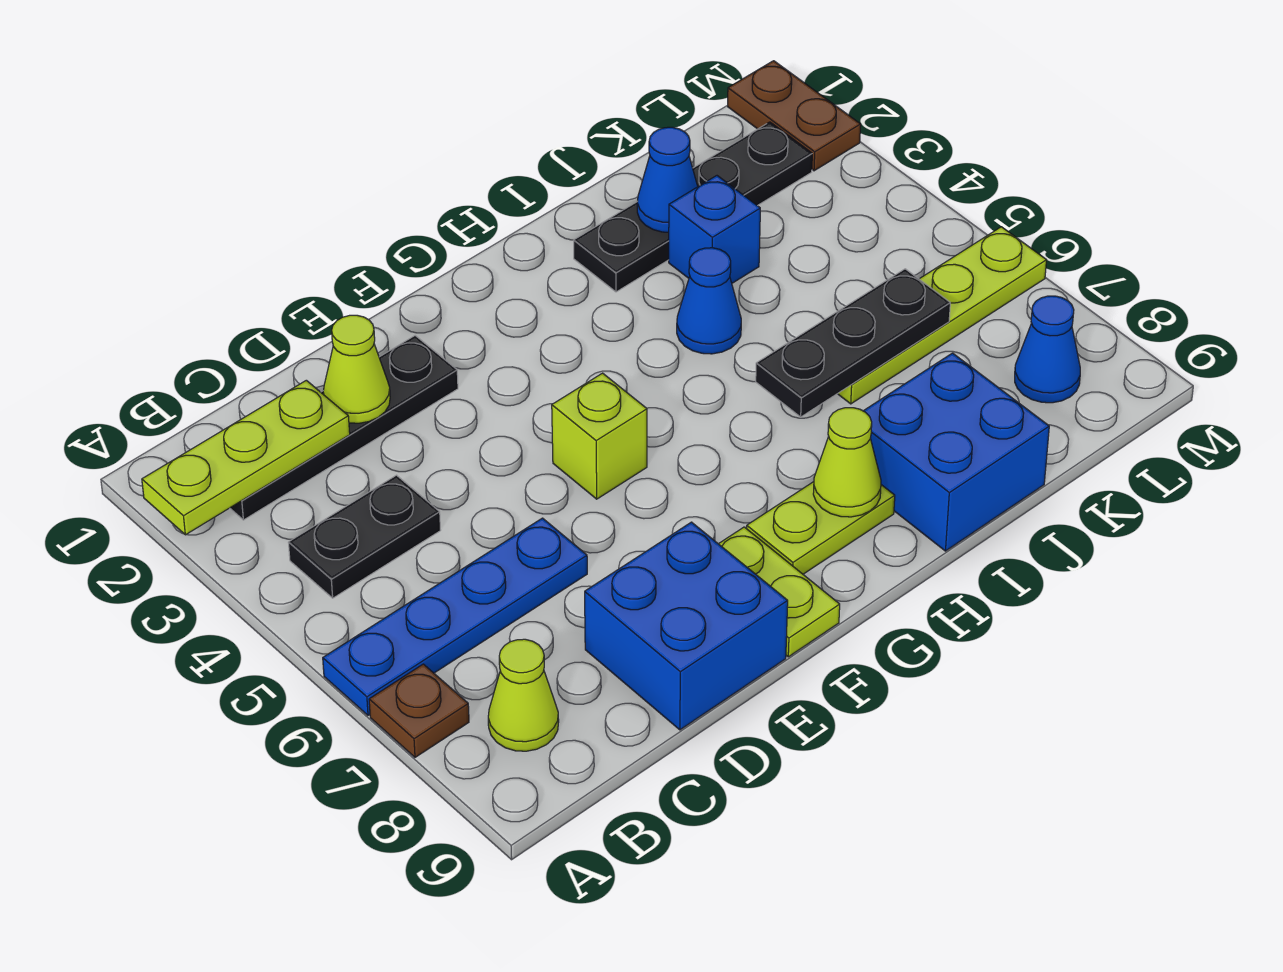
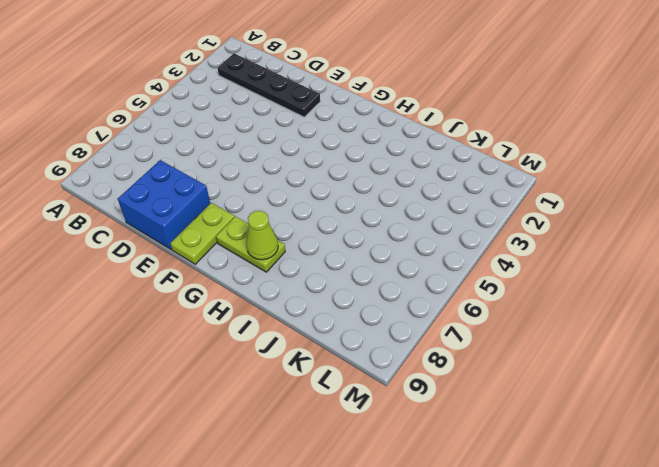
none -> blue plate A6:D6 level 1
none -> brown plate A7 level 1
none -> black plate B4:C4 level 1

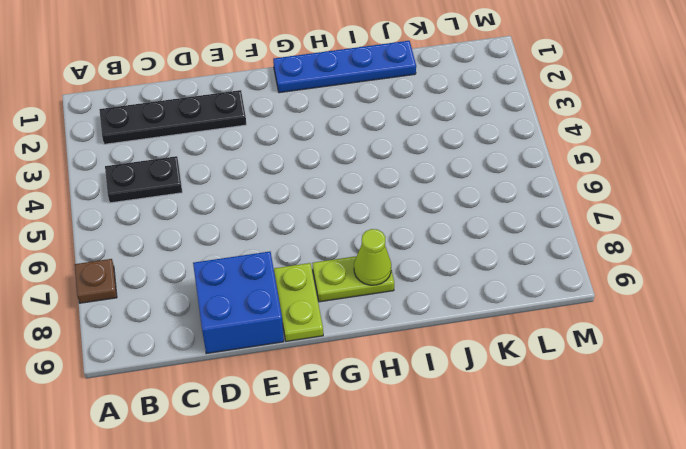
blue plate G1:J1 level 1 -> blue plate A6:D6 level 1
none -> lime cone B8 level 1
none -> lime brick F5 level 1
none -> black plate I2:L2 level 1

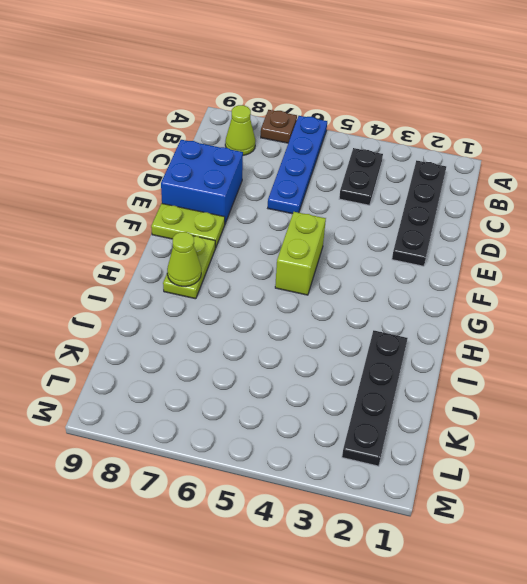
lime brick F5:G5 level 1 -> lime brick F5 level 1
none -> blue cone I4 level 1
none -> blue brick I8:J9 level 1
none -> blue brick J3 level 1

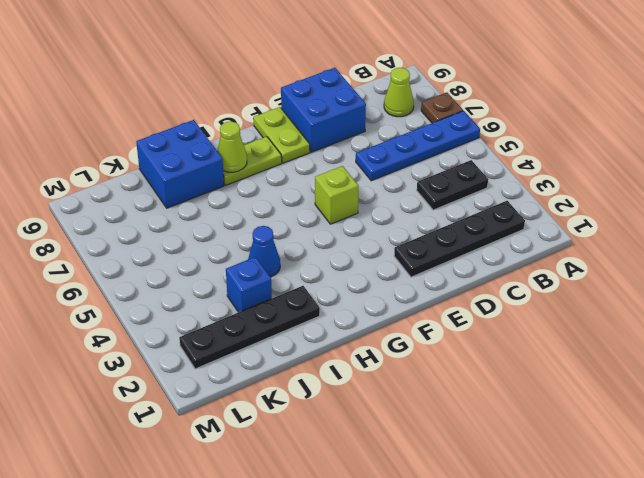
none -> lime plate J6:M6 level 1
none -> blue cone L8 level 1
none -> brown plate M1:M2 level 1

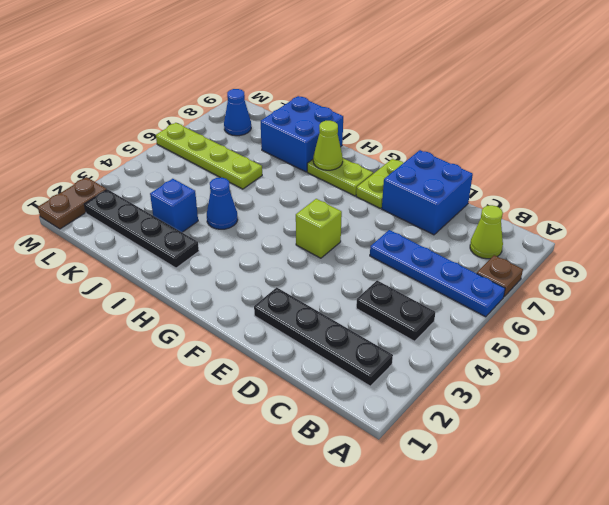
none -> lime plate A2:C2 level 2
none -> lime cone D2 level 2
none -> black plate I6:K6 level 2

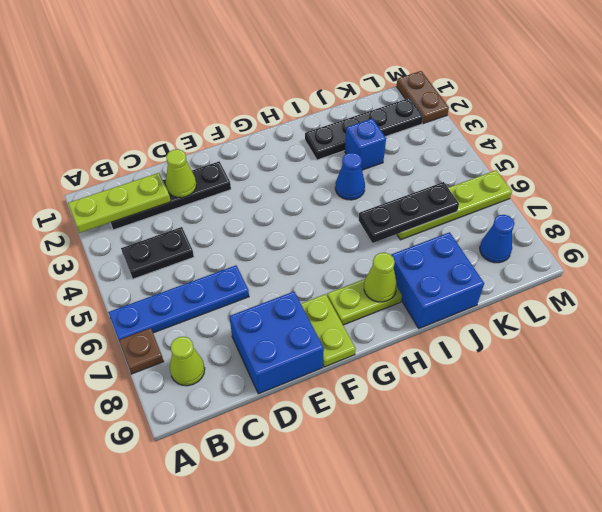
none -> lime brick F5 level 1
none -> blue cone J2 level 2

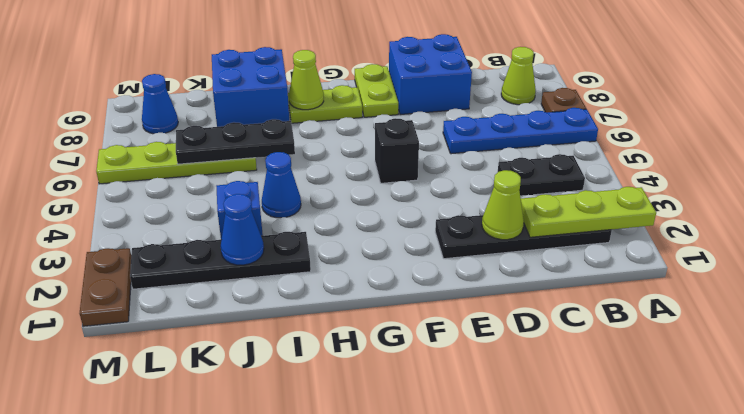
black brick F5 level 1 -> lime brick F5 level 1

